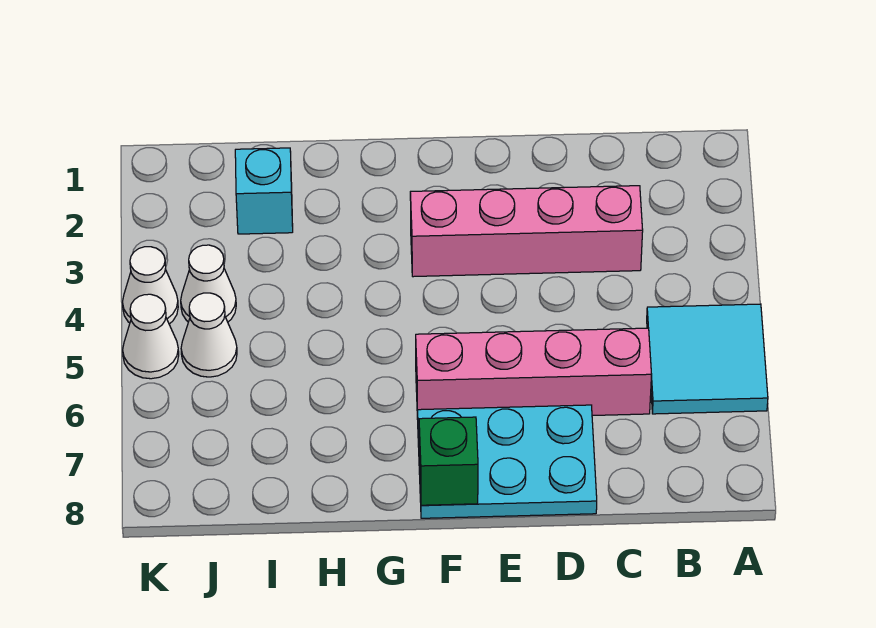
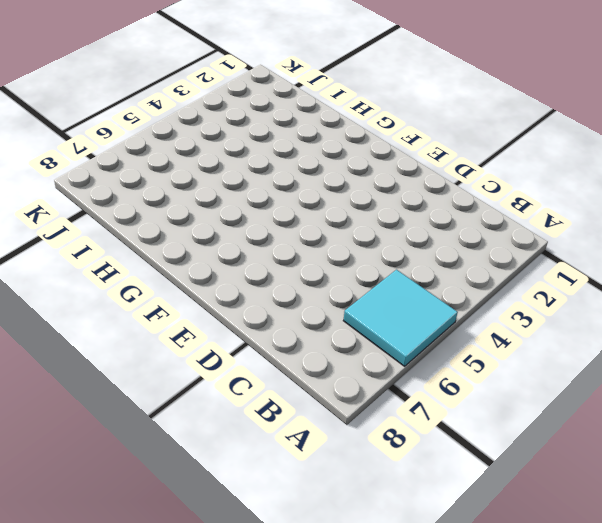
none -> pink brick C3:F3 level 1
none -> pink brick C6:F6 level 1

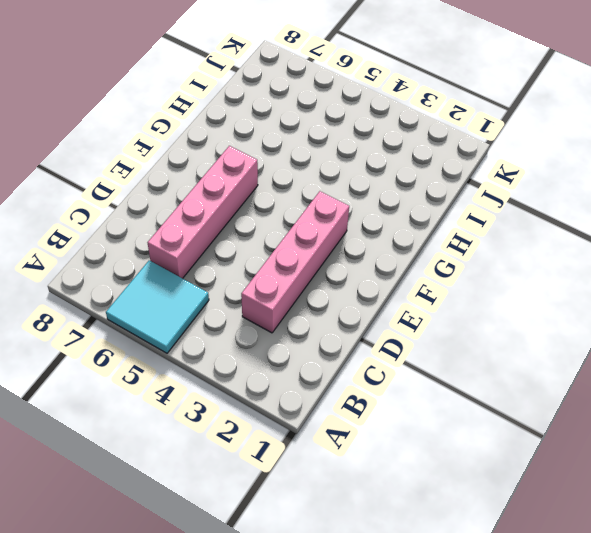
none -> cyan plate D7:F8 level 1
none -> cyan brick I2 level 1

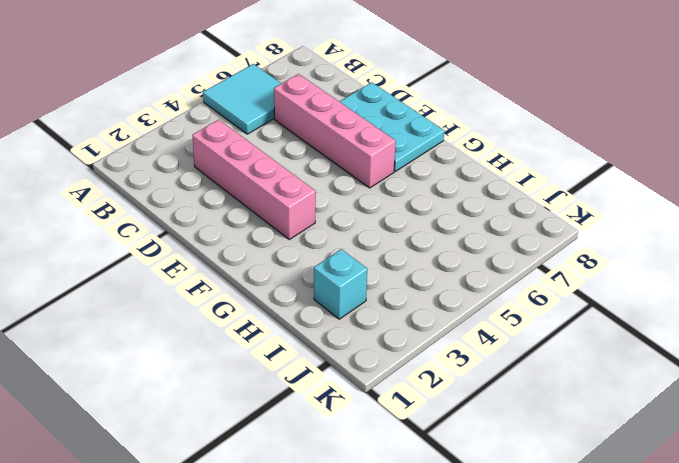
none -> white cone J4 level 1
none -> white cone J5 level 1

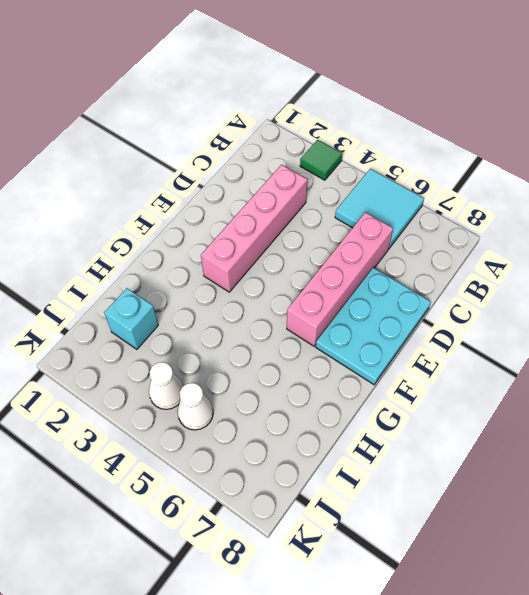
green tile A3 level 1 -> none
none -> white cone K4 level 1
none -> white cone K5 level 1

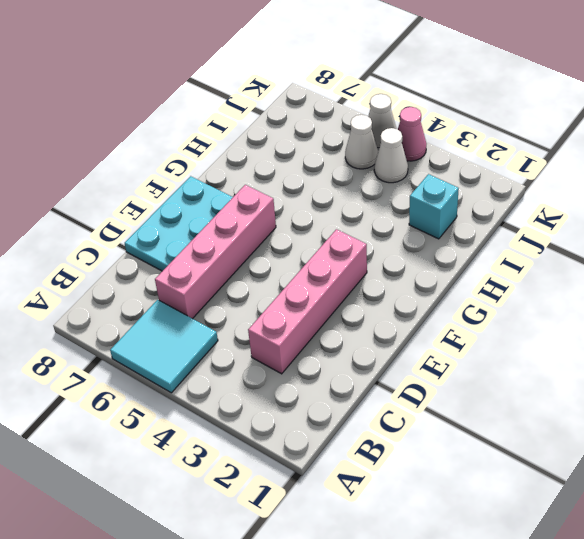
pink cone K4 level 1 -> white cone K4 level 1
none -> green brick F8 level 2

